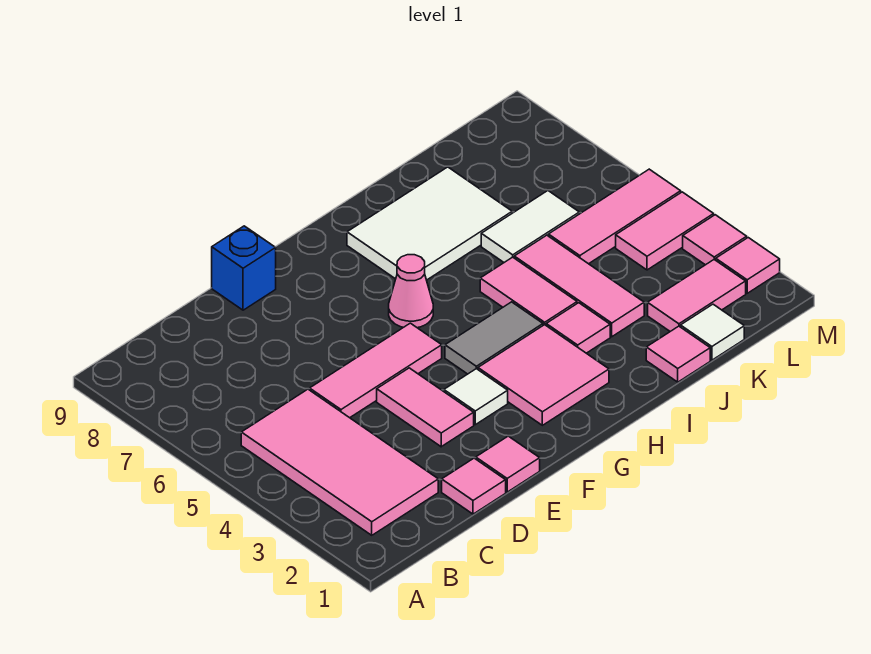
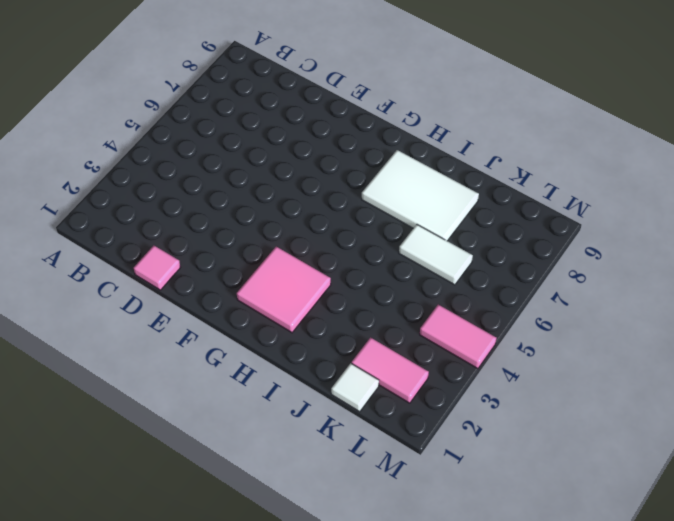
none -> pink tile B2:C5 level 1
none -> pink tile D5:F5 level 1
none -> pink tile E1 level 1

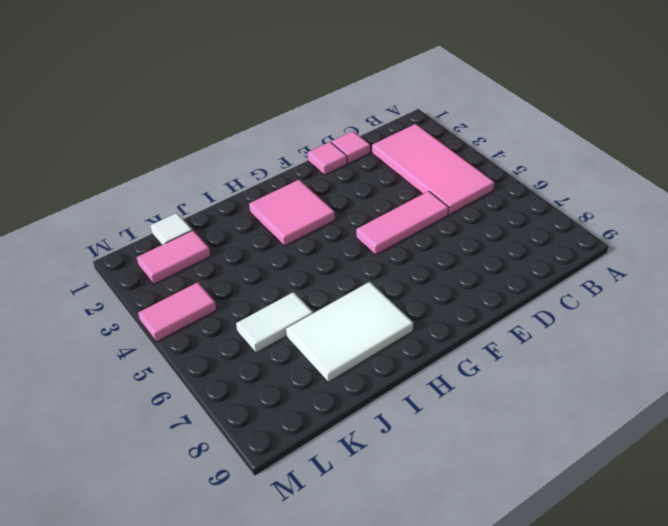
none -> pink tile E3:E4 level 1
none -> blue brick E9 level 1
none -> white tile F3 level 1

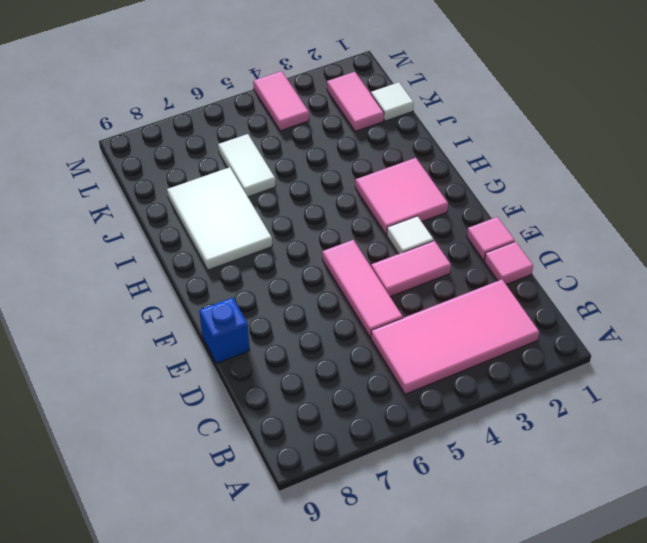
none -> grey tile G4:H4 level 1
none -> pink cone G6 level 1
none -> pink tile I3 level 1

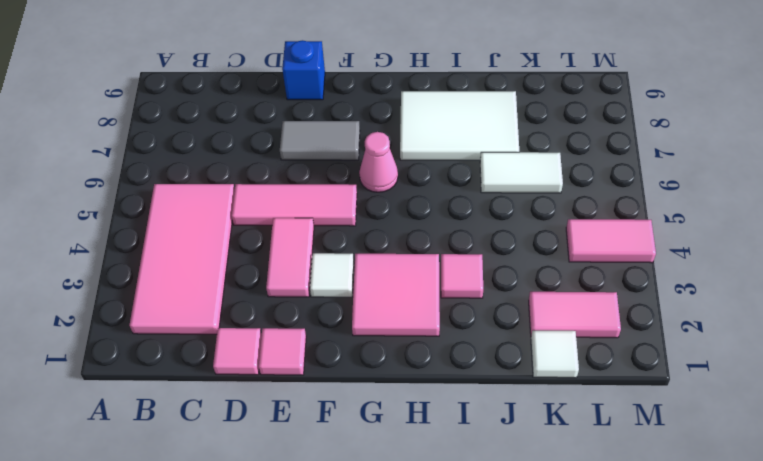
grey tile E7:F7 level 1 -> grey tile G4:H4 level 1
none -> pink tile I4:I5 level 1
none -> pink tile J1 level 1
none -> pink tile J3:J5 level 1

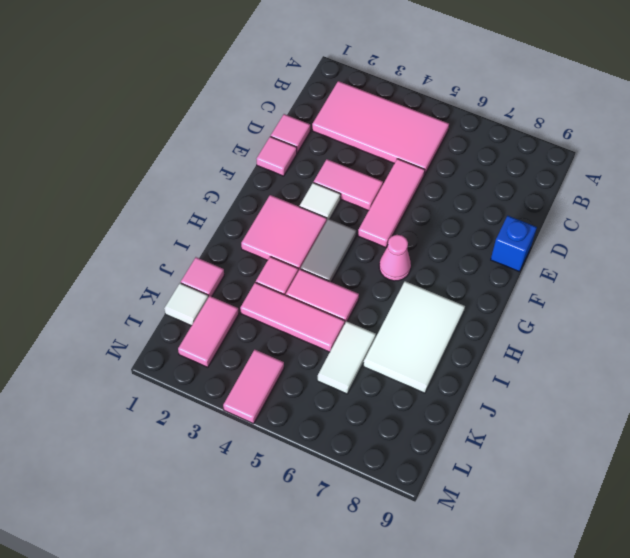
none -> pink tile K5:M5 level 1
none -> pink tile M2 level 1
none -> pink tile M3 level 1

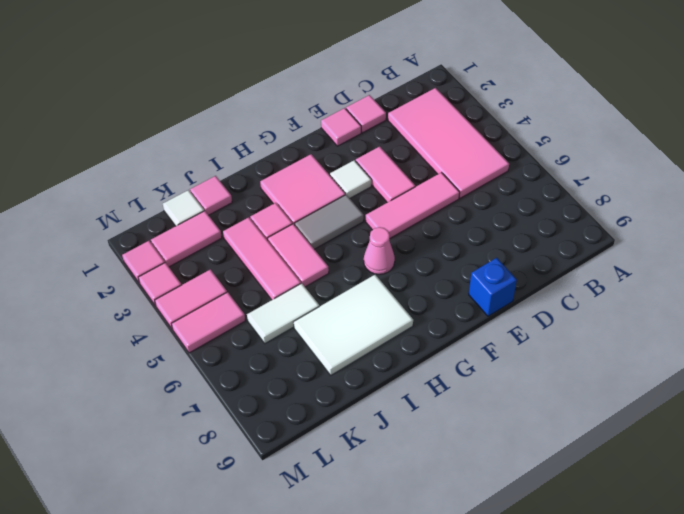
pink tile L5:M5 level 1 -> pink tile K5:M5 level 1

